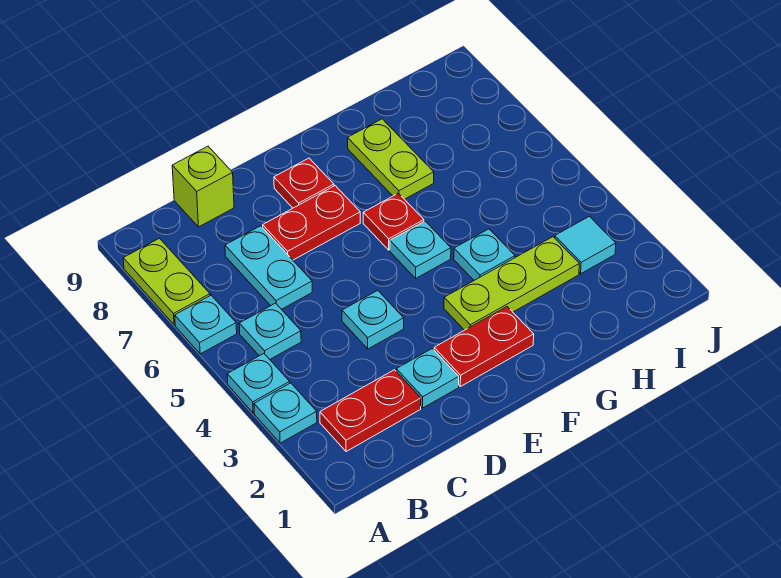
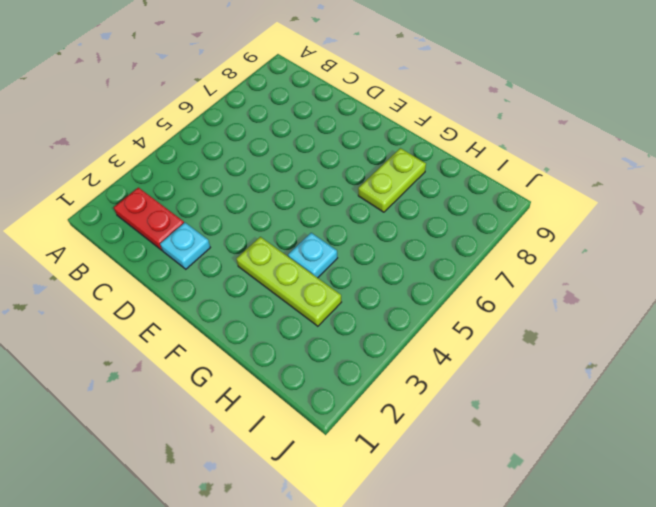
none -> cyan plate A3 level 1
none -> cyan plate A4 level 1
none -> cyan plate A6 level 1

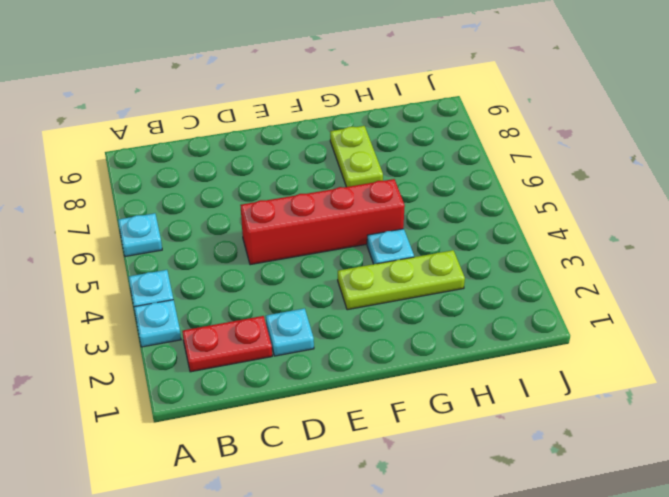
red brick D5:G5 level 1 -> cyan plate F5 level 1
none -> lime plate A7:A8 level 1
none -> cyan plate B5 level 1
none -> cyan plate C6:C7 level 1

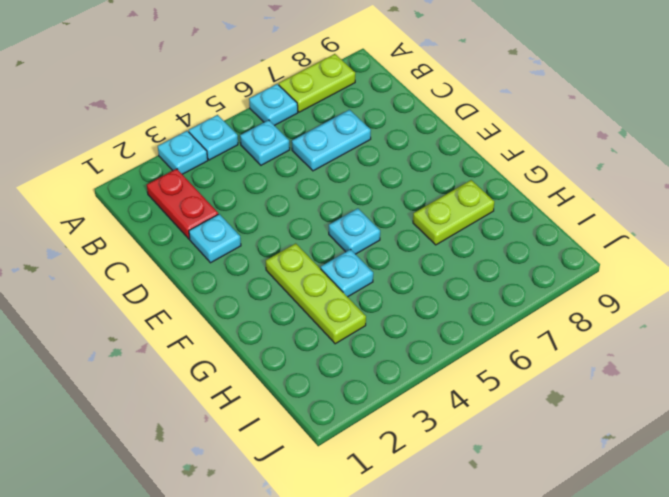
none -> lime brick C9 level 1
none -> cyan plate D4 level 1
none -> red plate D7:E7 level 1

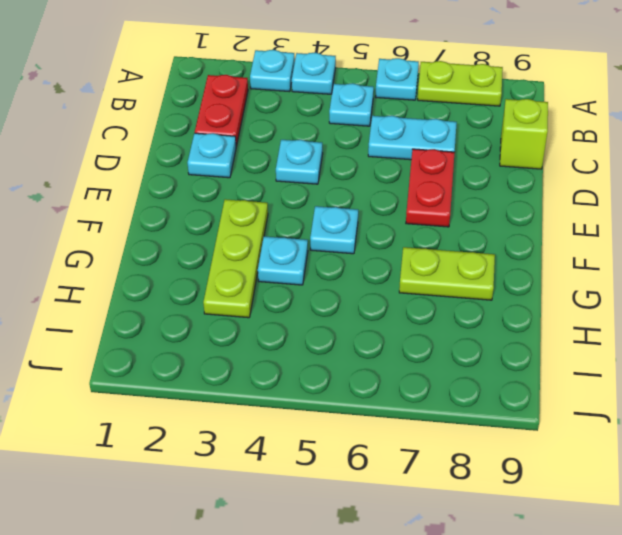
none -> red plate E2:F2 level 1
none -> red plate E8 level 1
none -> red plate F6 level 1

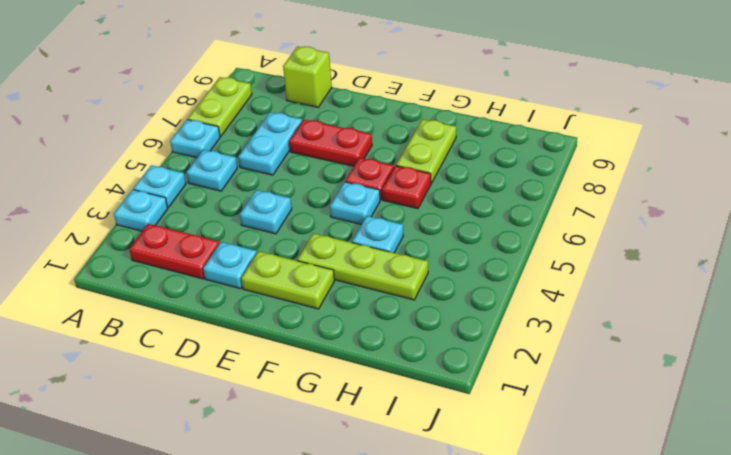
lime plate E2:F2 level 1 -> red plate E2:F2 level 1
red plate G6 level 1 -> red plate E8 level 1
none -> cyan tile I3 level 1

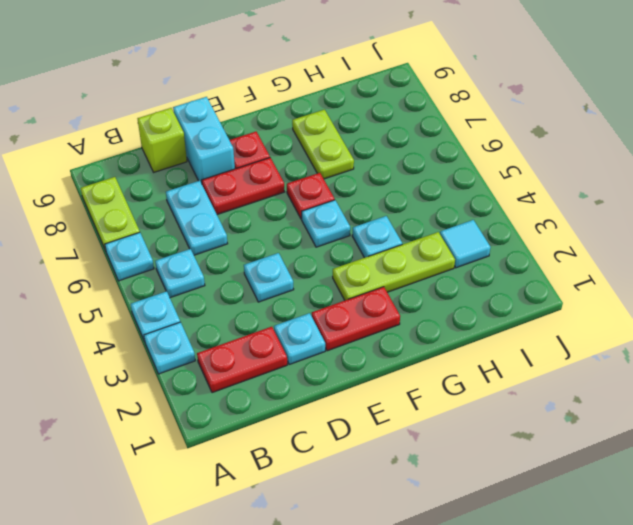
cyan brick D8:D9 level 1 -> none

